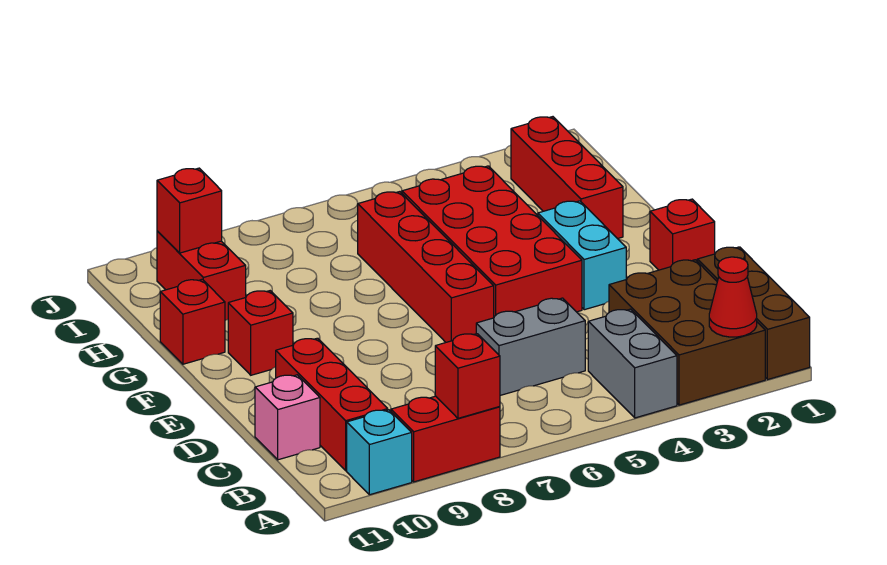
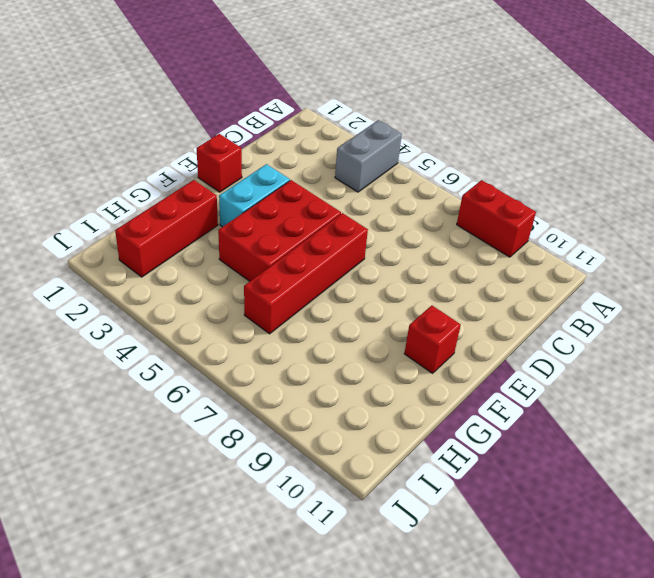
red brick E4:G5 level 1 -> red brick E4:H5 level 1
none -> brown brick A1:C1 level 1
none -> brown brick A2:C3 level 1
none -> cyan brick A10 level 1

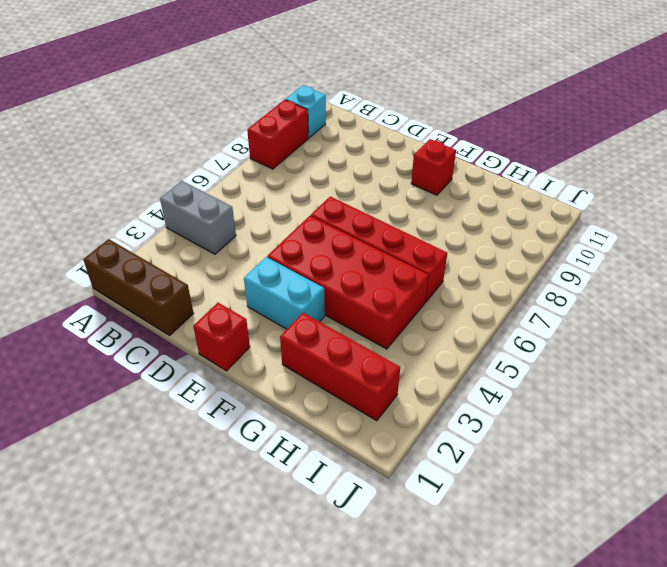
none -> brown brick A2:C3 level 1
none -> red brick B10:D10 level 1
none -> grey brick C5:C6 level 1

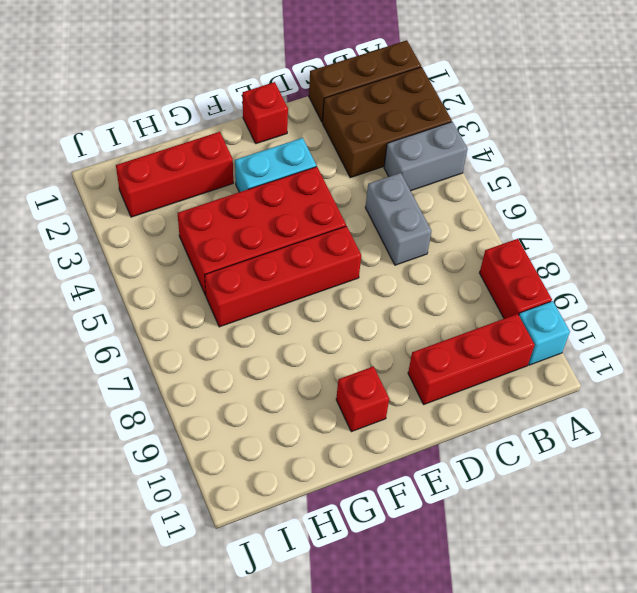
none -> pink brick C11 level 1
none -> red brick G11 level 1
none -> red brick H10:I10 level 1

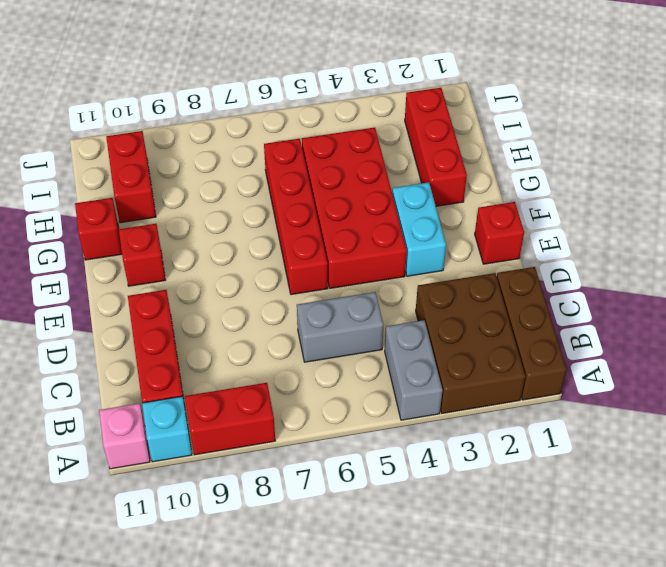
pink brick A11 level 1 -> pink brick C11 level 1
none -> red cone A2 level 2
none -> red brick A8 level 2
none -> red brick I10 level 2

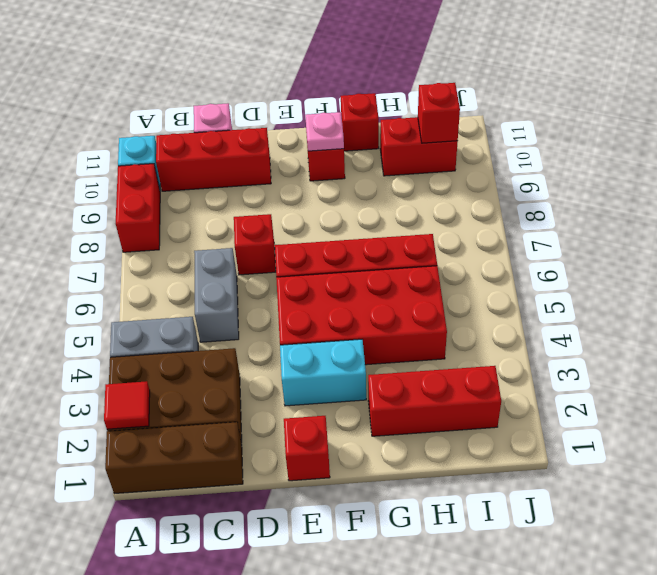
red tile A2 level 2 -> red cone A2 level 2
red brick D7 level 1 -> red brick A8 level 2
pink plate F10 level 2 -> none

